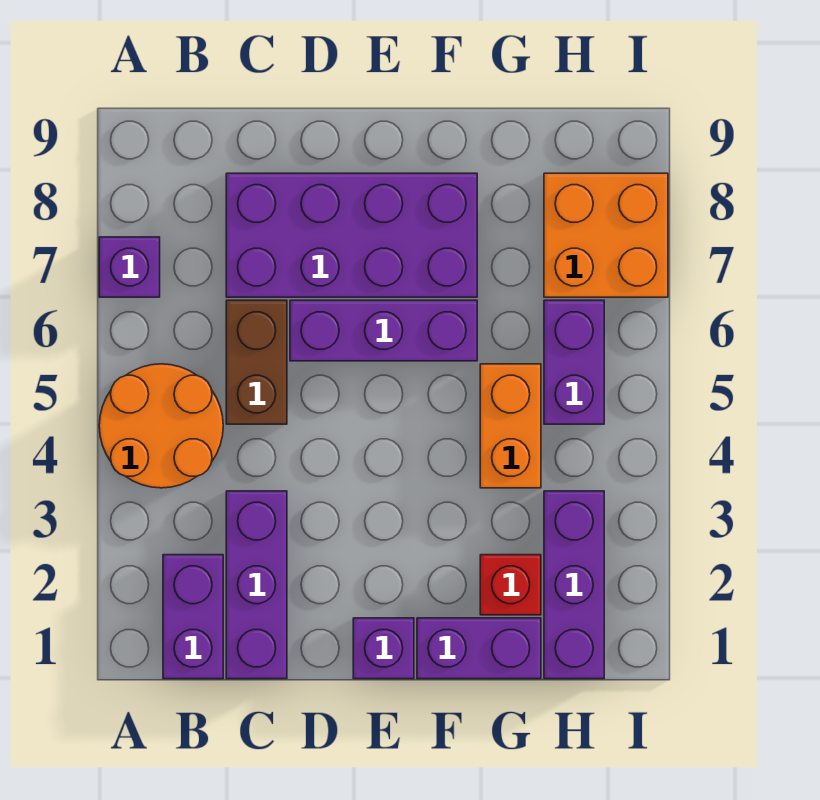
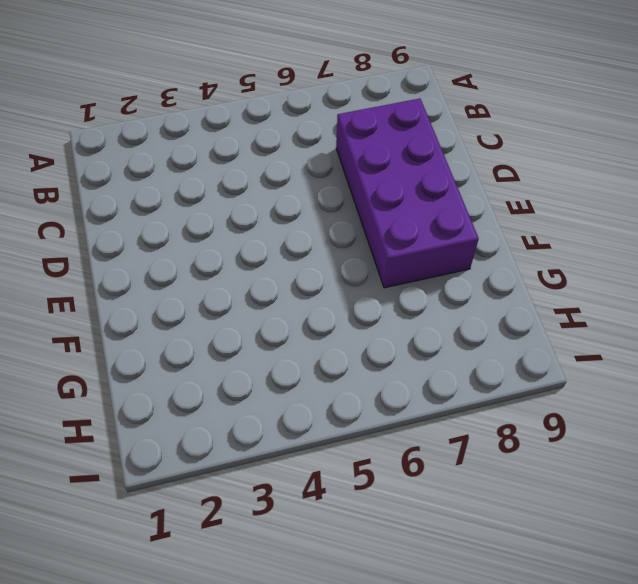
none -> orange round brick A4:B5 level 1
none -> purple brick A7 level 1
none -> purple brick B1:B2 level 1

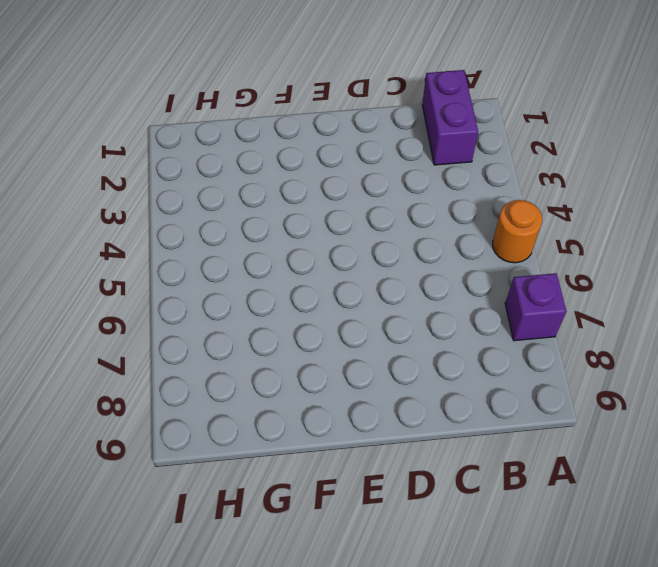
orange round brick A5 level 1 -> orange round brick A4:B5 level 1
none -> purple brick C1:C3 level 1
none -> brown brick C5:C6 level 1
none -> purple brick C7:F8 level 1

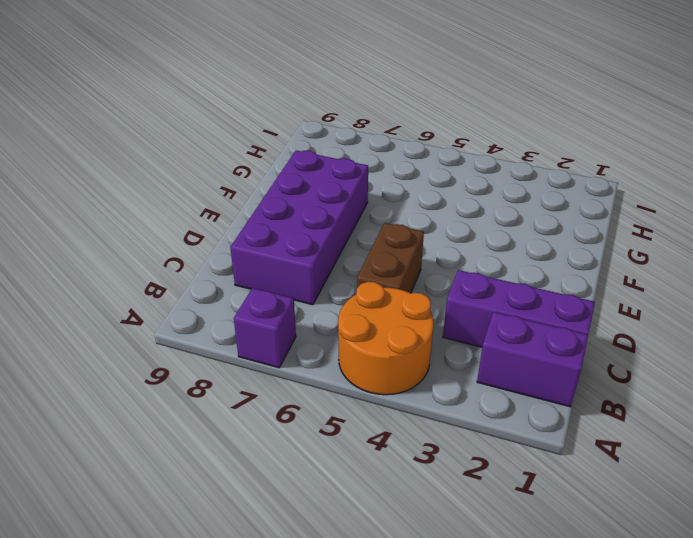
brown brick C5:D5 level 1 -> brown brick C5:C6 level 1
none -> purple brick D6:F6 level 1
none -> purple brick E1 level 1
none -> purple brick F1:G1 level 1

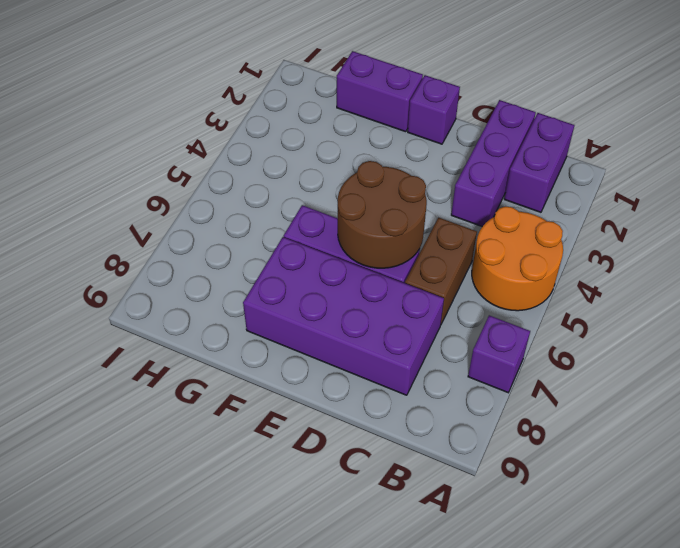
brown round brick D5:E6 level 2 -> none
none -> red brick G2 level 1
none -> orange brick G4:G5 level 1
none -> purple brick H1:H3 level 1

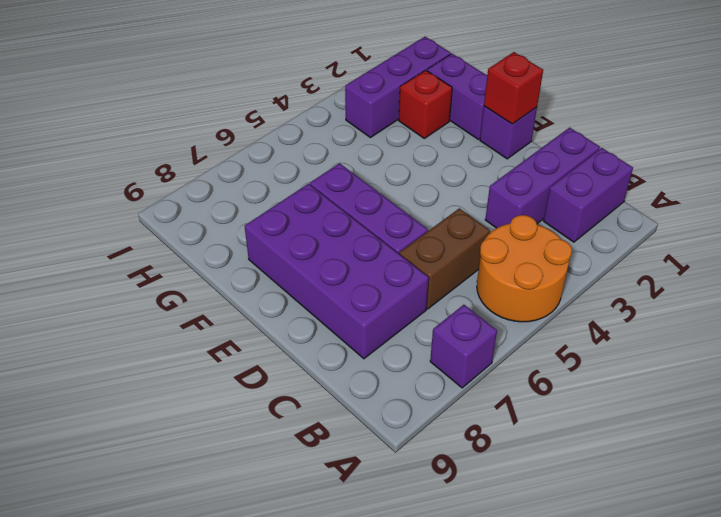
red brick E1 level 2 -> none
none -> orange brick G4:G5 level 1
none -> purple brick H5:H6 level 1
none -> orange brick H7:I8 level 1

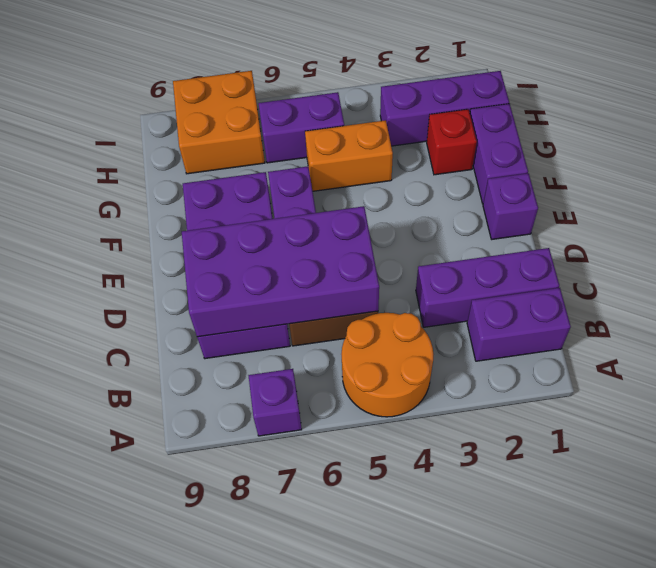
purple brick C5:D8 level 2 -> none

